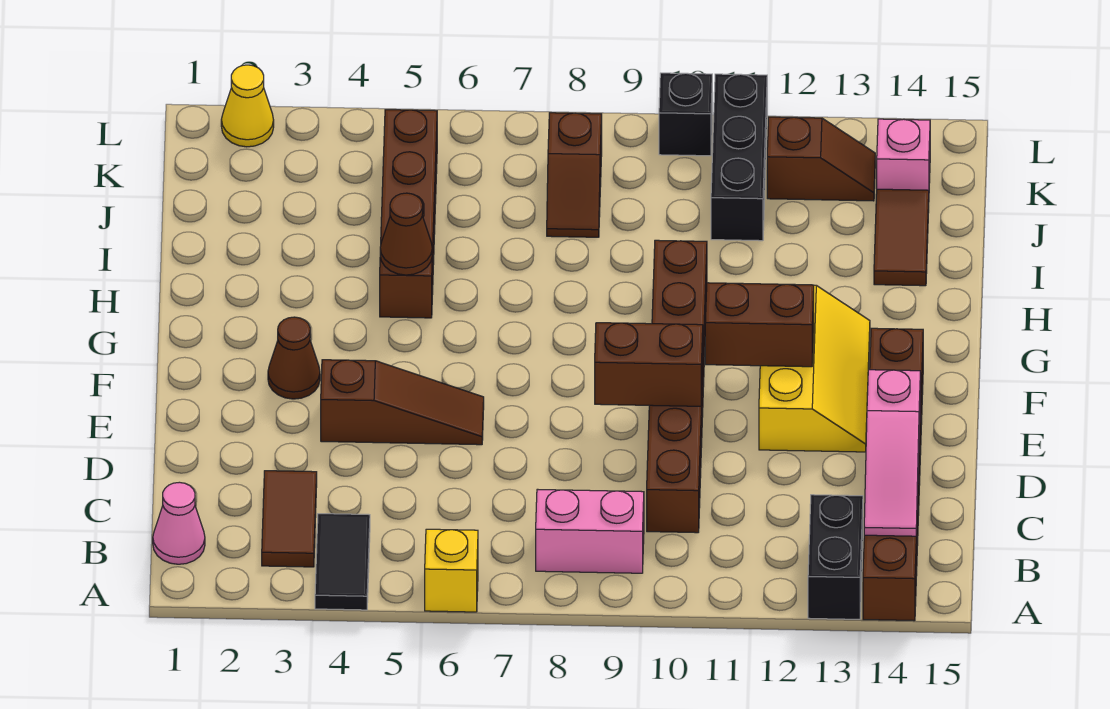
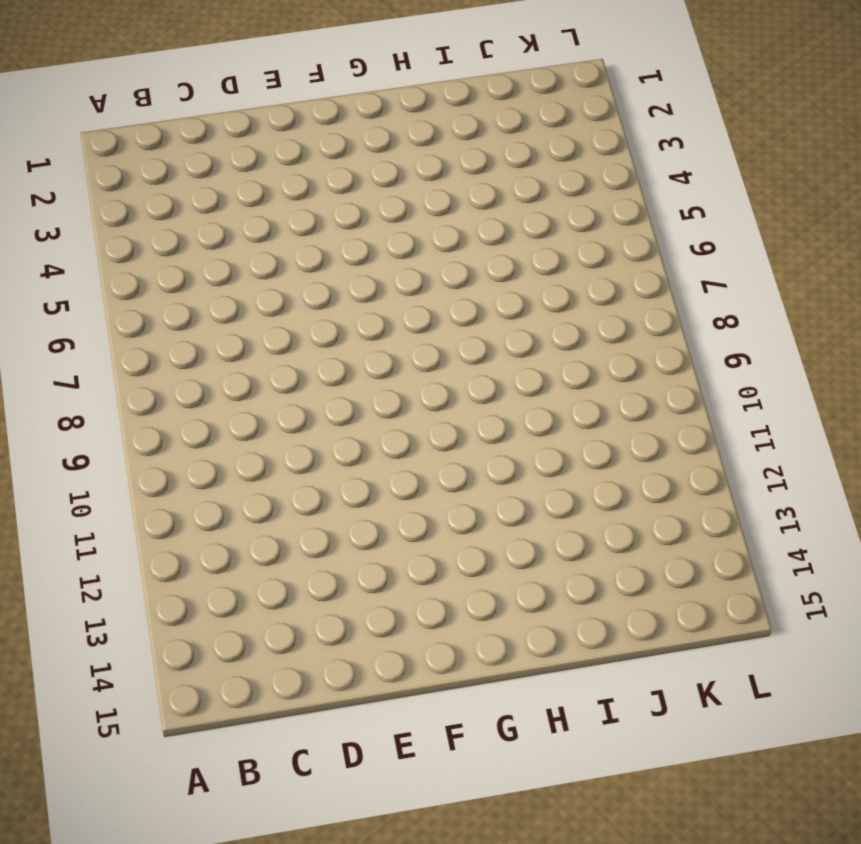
none -> black tile A4:B4 level 1
none -> yellow brick A6 level 1
none -> black brick A13:B13 level 1

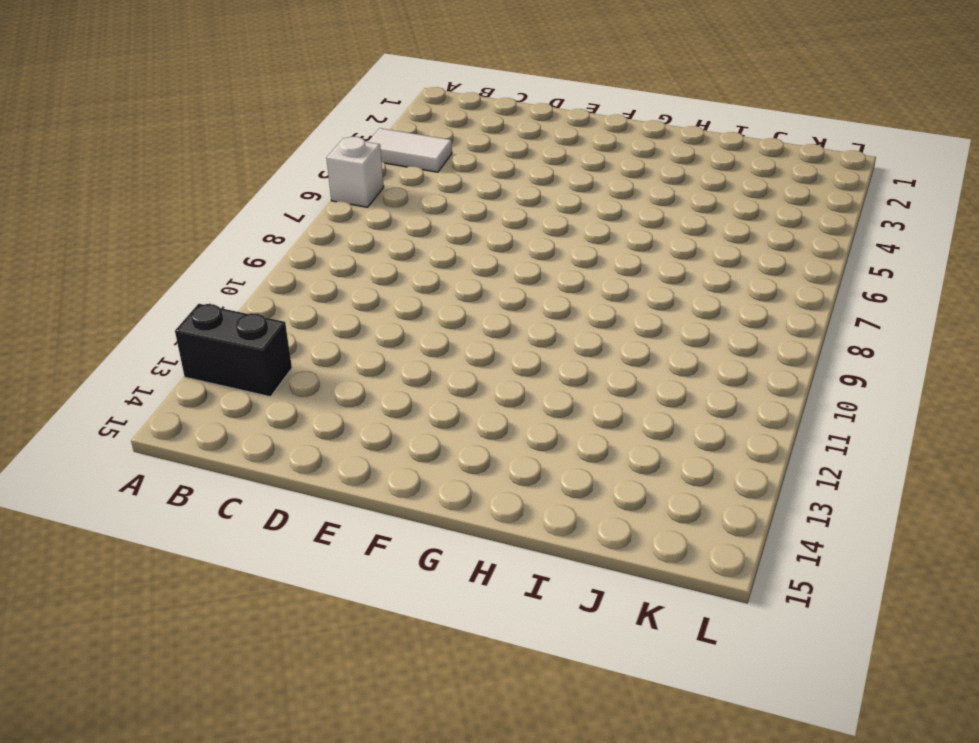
white tile A4:B4 level 1 -> black tile A4:B4 level 1
white brick A6 level 1 -> yellow brick A6 level 1
none -> brown brick A14:F14 level 1
none -> pink cone B1 level 1
none -> brown tile B3:C3 level 1

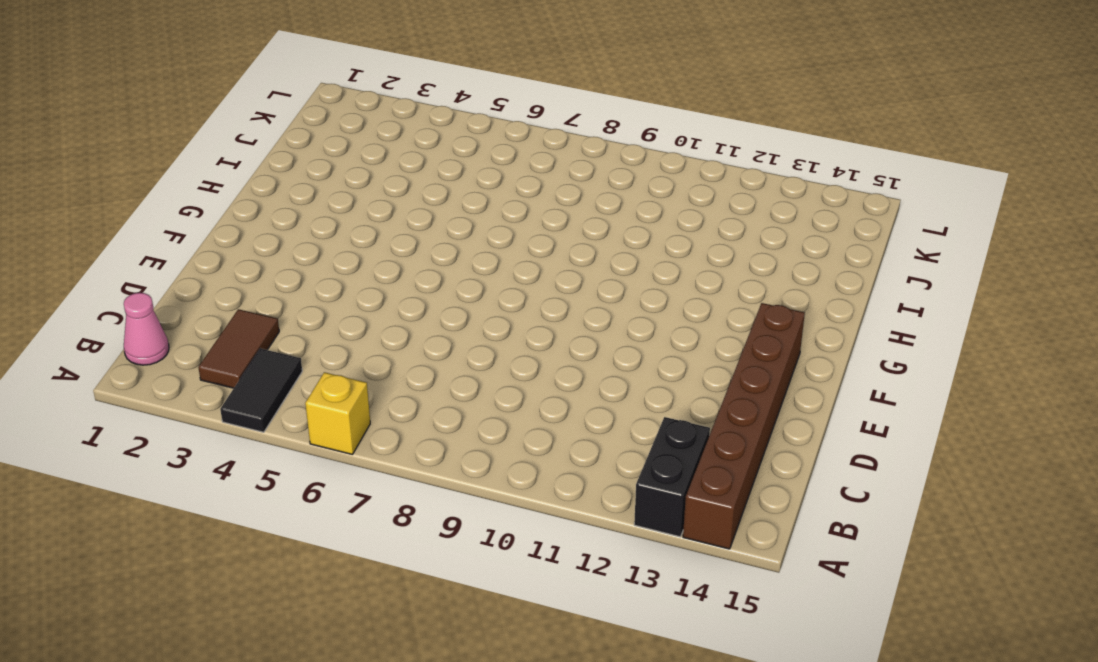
none -> pink brick B8:B9 level 1
none -> brown brick C10:H10 level 1
none -> brown slope E4:E6 level 1 top 4

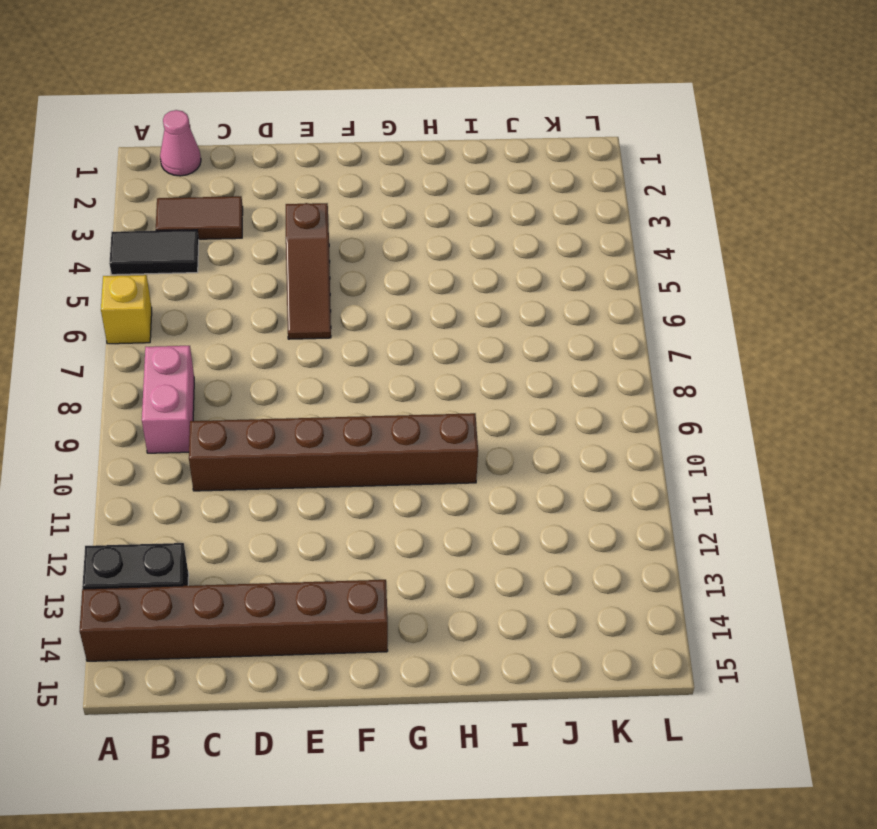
none -> yellow slope E12:G13 level 1 top 12
none -> brown cone F3 level 1
none -> brown brick H5:K5 level 1

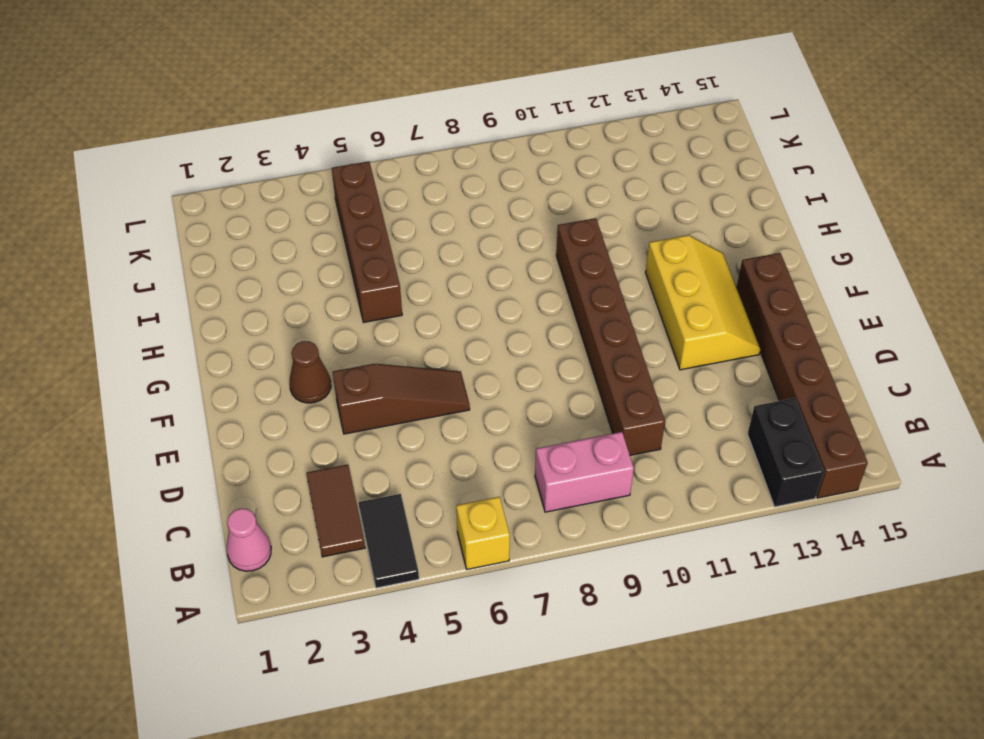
none -> brown tile I14:J14 level 1
none -> brown slope J8:K8 level 1 top K
none -> black brick J11:L11 level 1

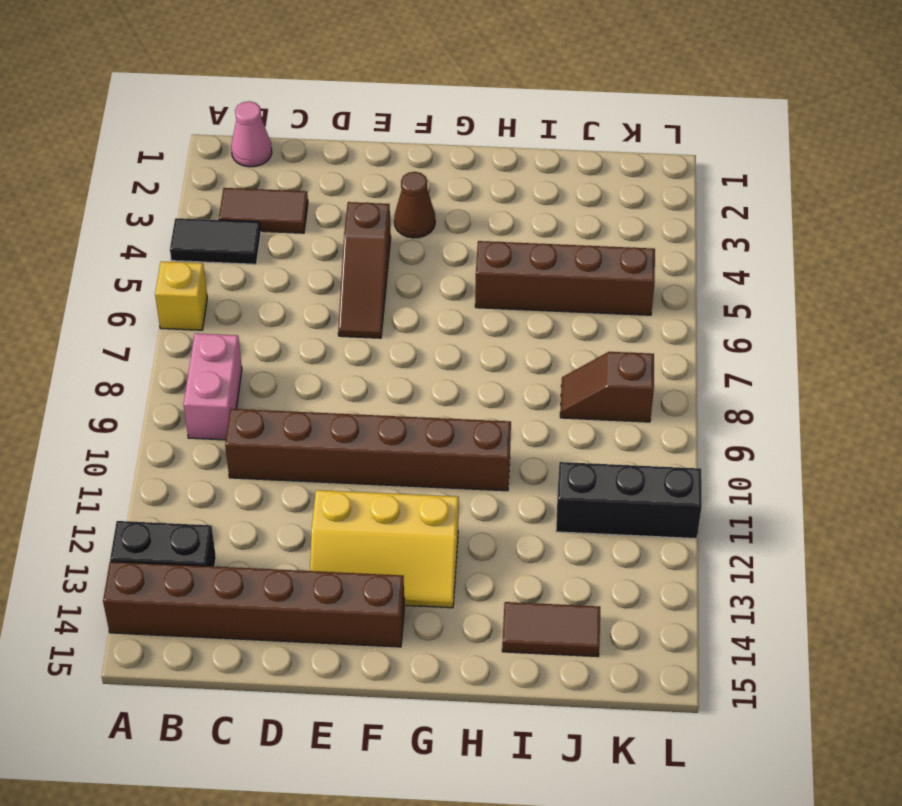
none -> brown slope K12:K13 level 1 top 12
none -> pink brick K14 level 1
none -> yellow cone L2 level 1

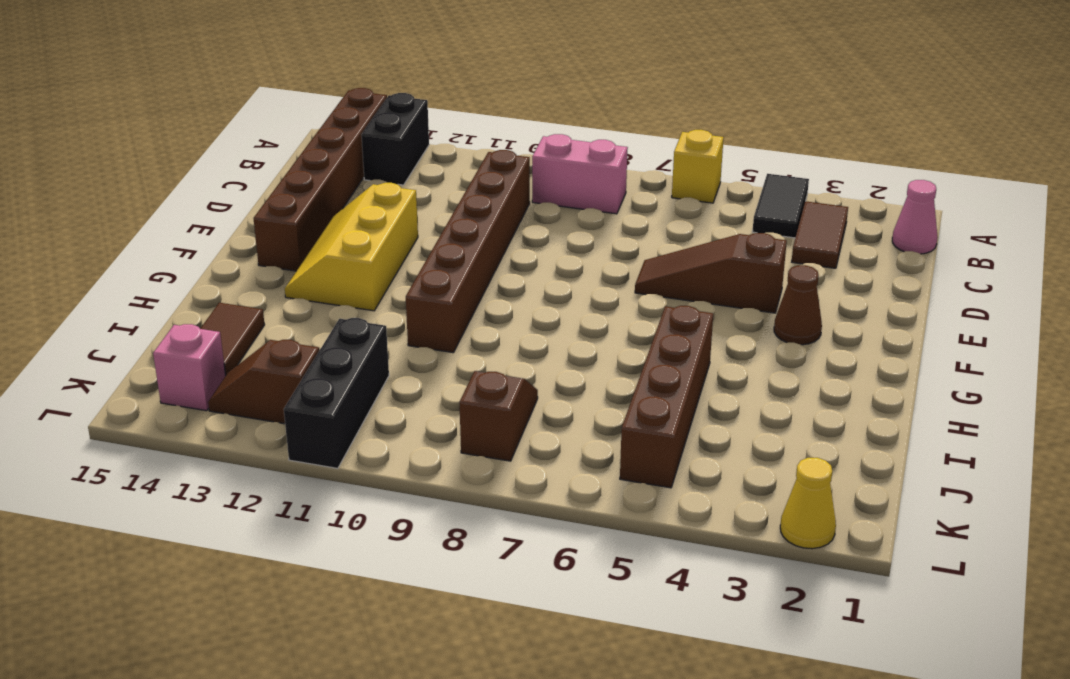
none -> black brick L10 level 1
none -> pink slope B14:D14 level 2 top D
none -> brown brick E9:E10 level 2

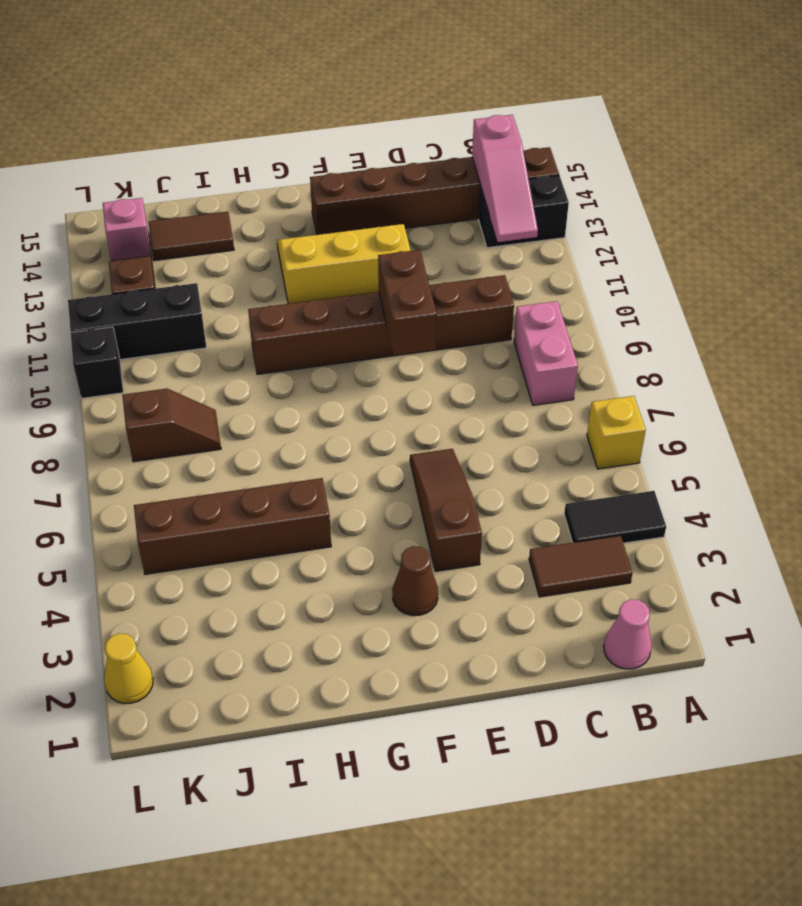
pink slope B12:B14 level 2 top 14 -> pink slope B14:D14 level 2 top D
none -> brown brick F11:F12 level 2
none -> brown cone H5 level 2

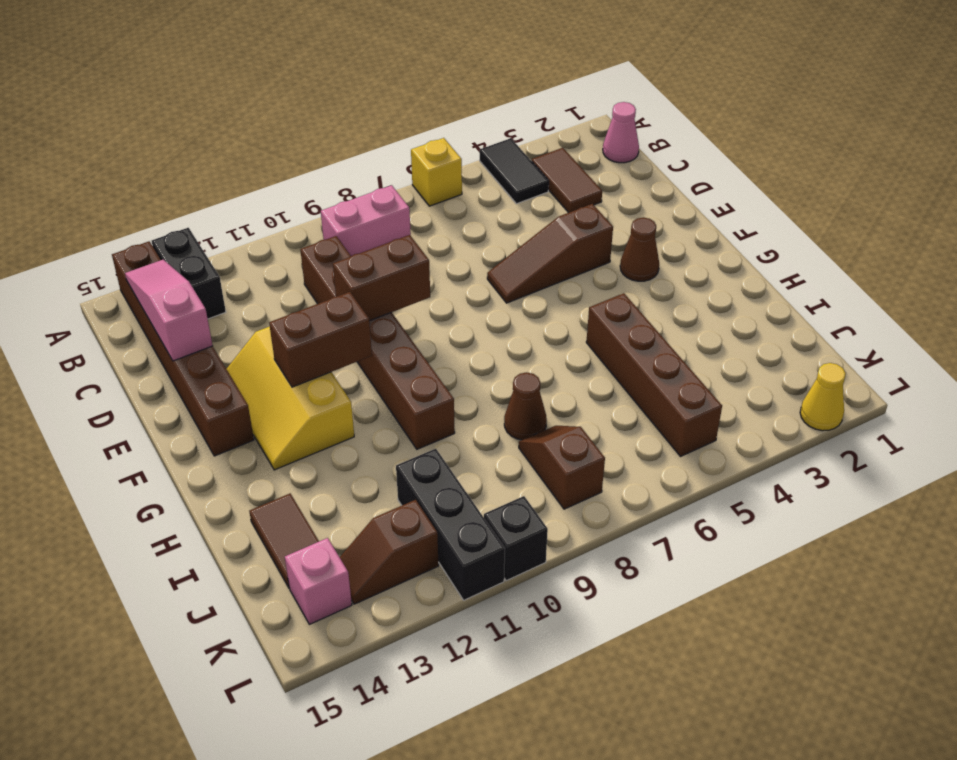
brown cone I8 level 1 -> brown cone H5 level 2

